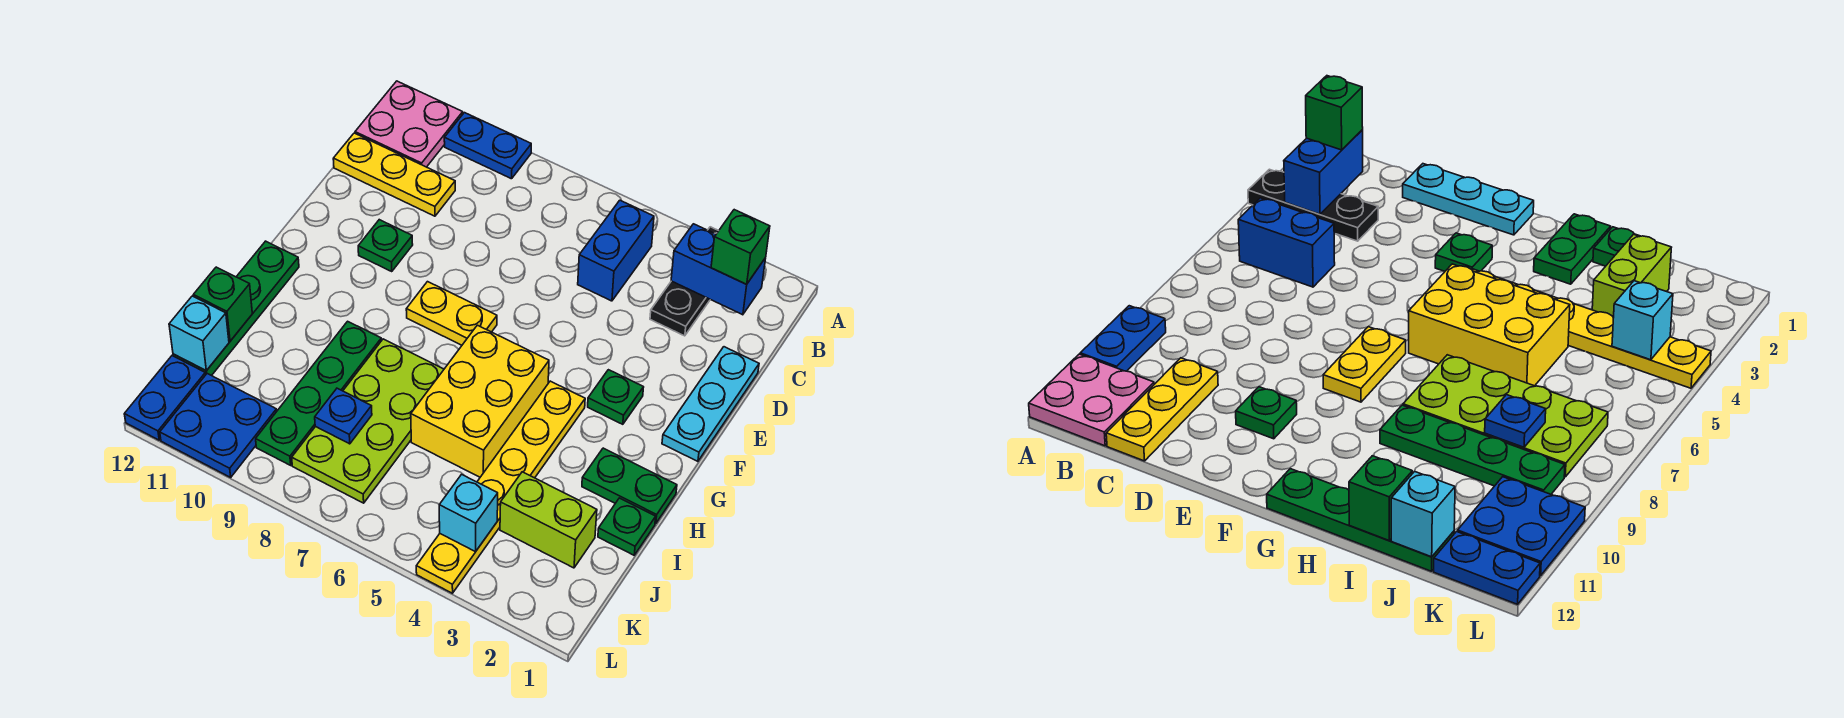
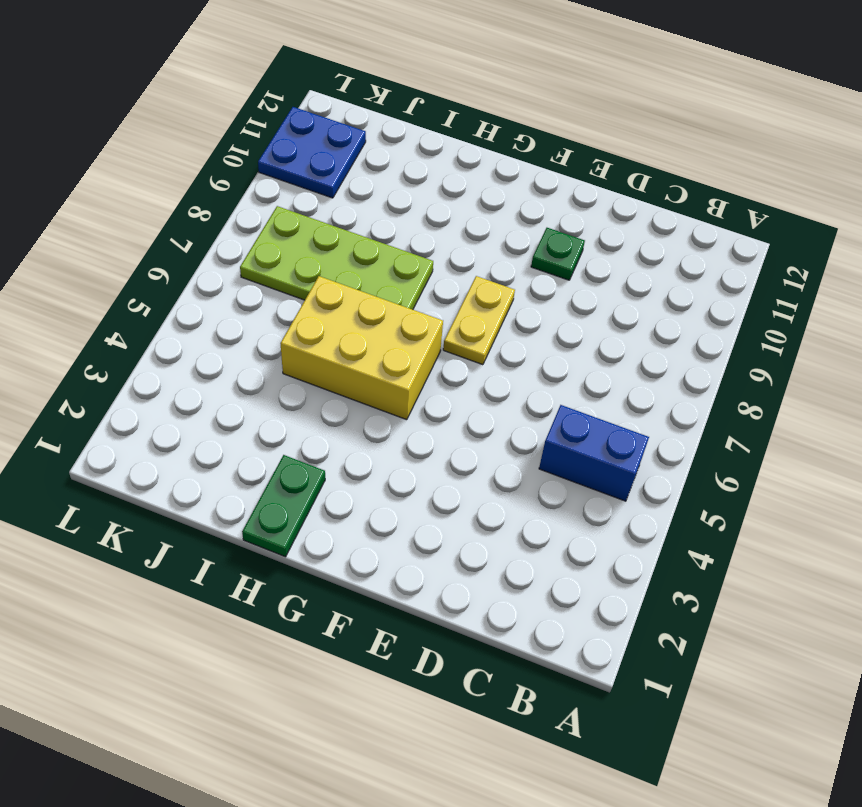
none -> black plate A3:C3 level 1
none -> blue plate A9:A10 level 1
none -> pink plate A11:B12 level 1

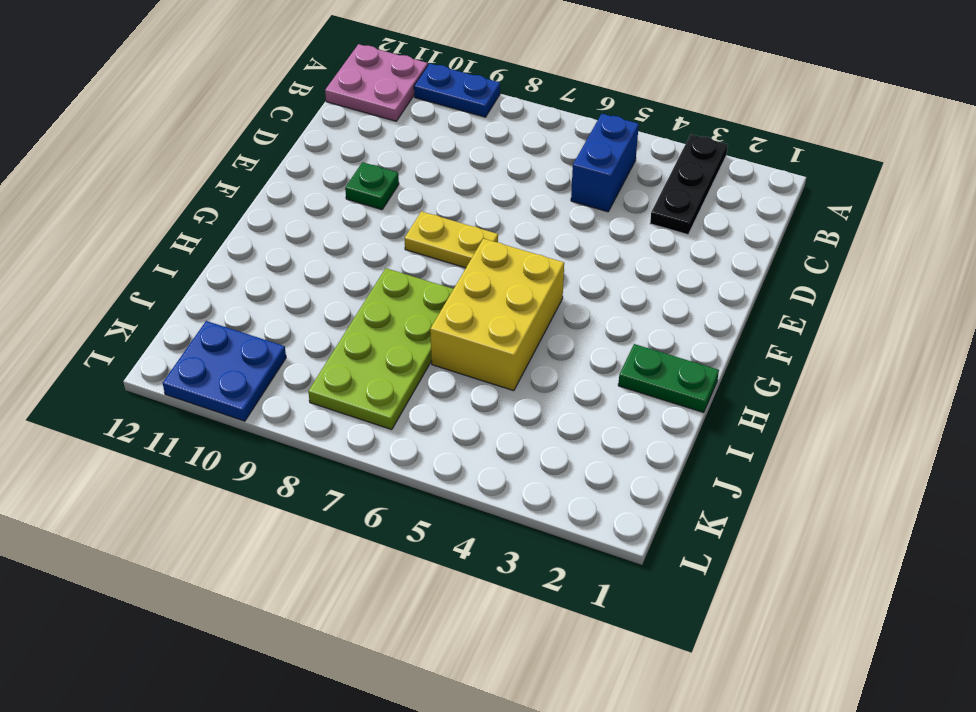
none -> yellow plate C10:C12 level 1
none -> cyan plate D1:F1 level 1
none -> green plate F3 level 1

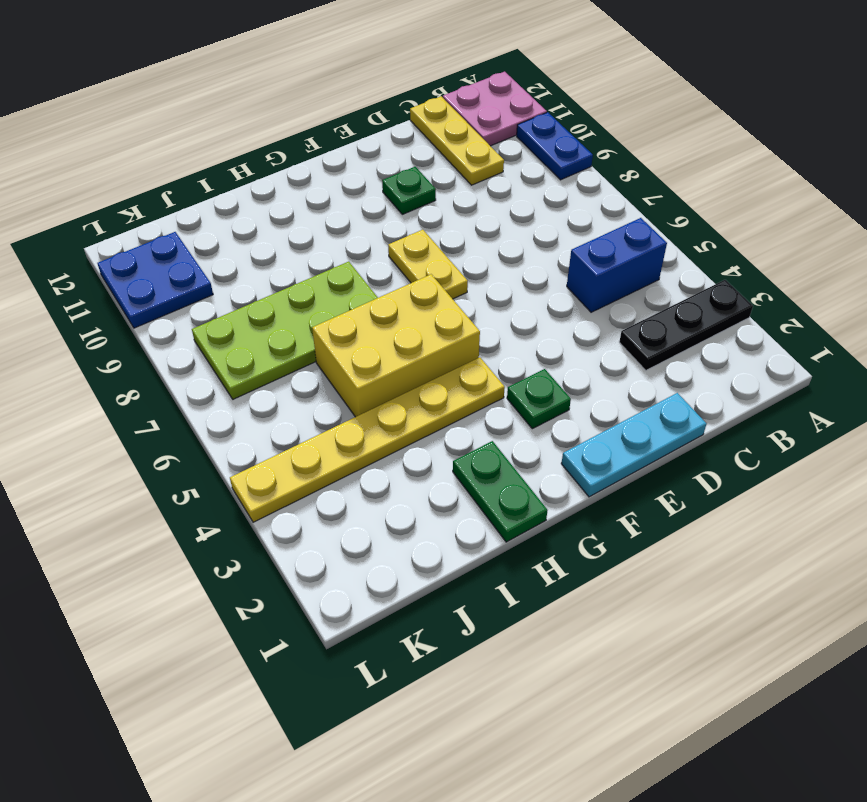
none -> green plate G12:J12 level 1
none -> green plate H9:K9 level 1
none -> green plate I1 level 1

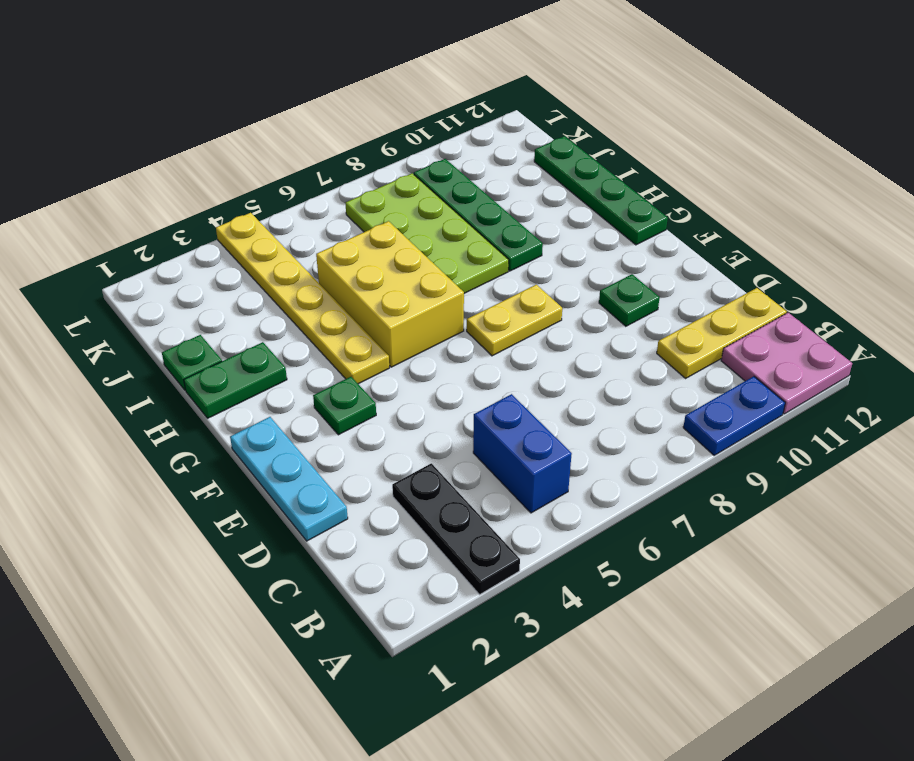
none -> lime brick J2:J3 level 1
none -> blue plate K10:L11 level 1
none -> blue plate K12:L12 level 1

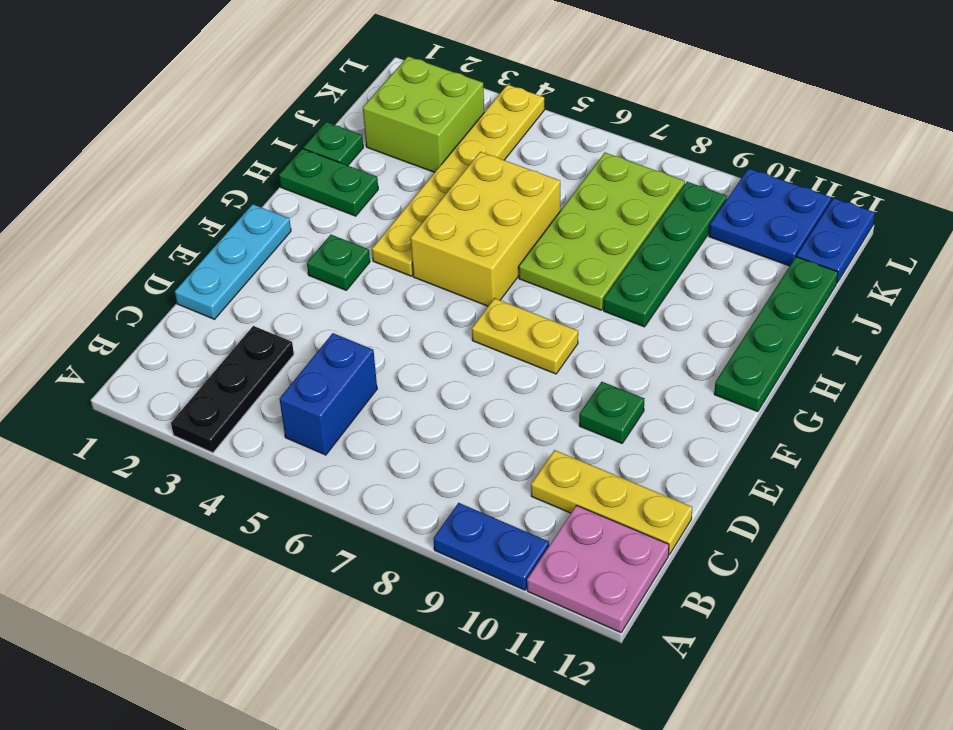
lime brick J2:K3 level 1 -> lime brick J2:J3 level 1
none -> blue brick B2:B3 level 2
none -> green brick I12 level 2
none -> blue plate J8 level 2

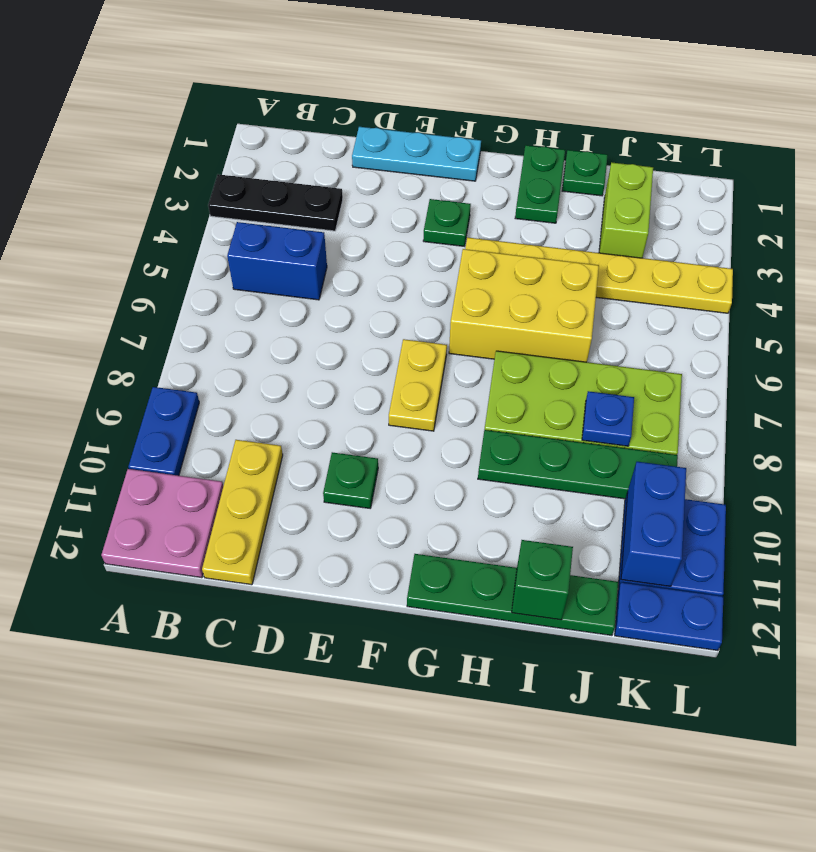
blue brick K10:K11 level 2 -> blue brick B2:B3 level 2
none -> cyan brick J12 level 2
none -> cyan brick K4 level 2
none -> green brick B2 level 3

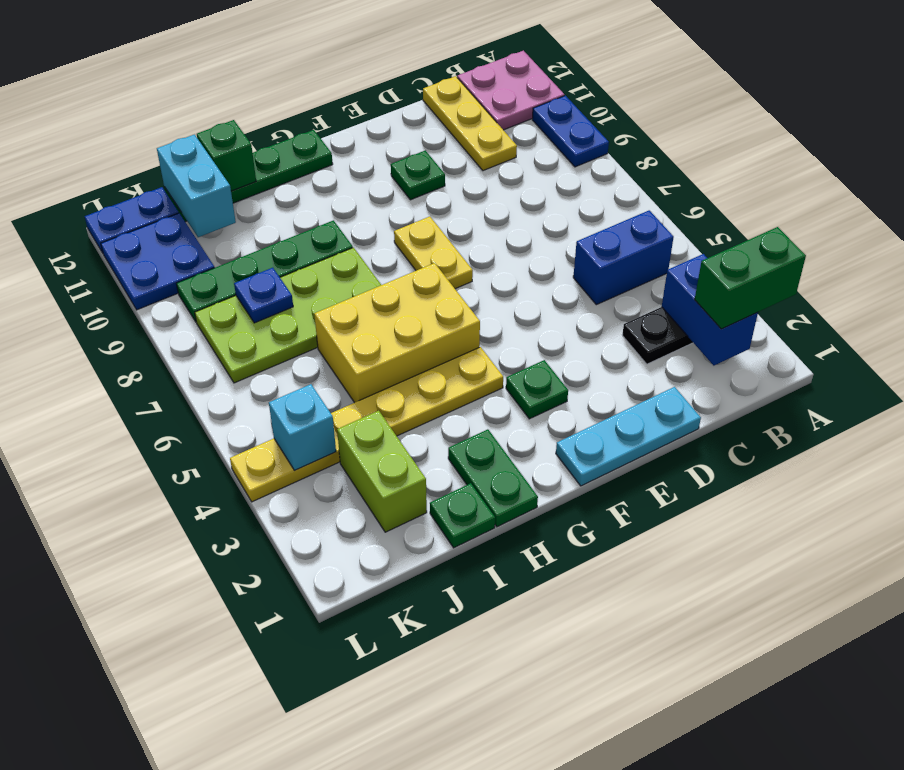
green brick A2:B2 level 3 -> green brick B2 level 3
cyan brick J11:J12 level 2 -> cyan brick J12 level 2

